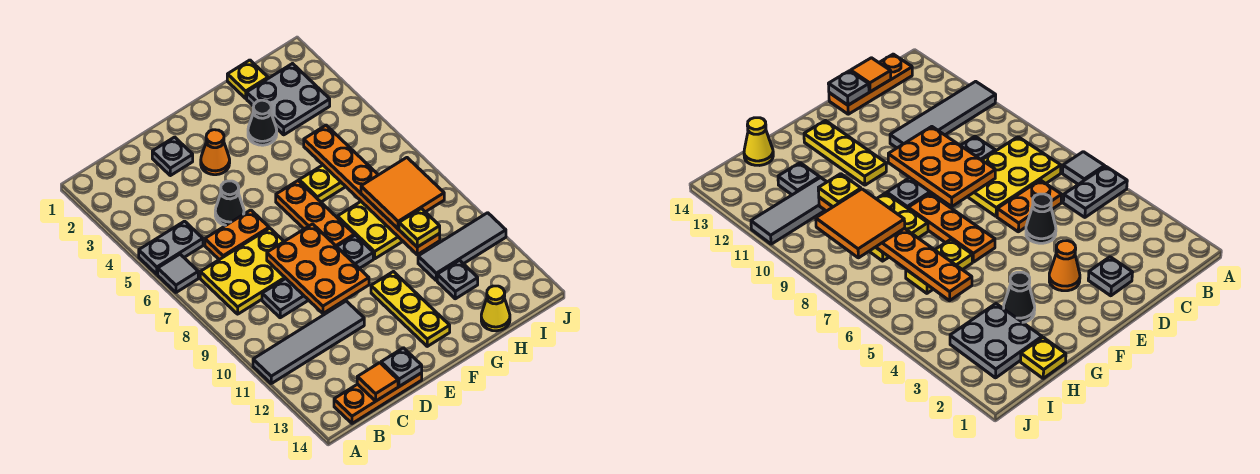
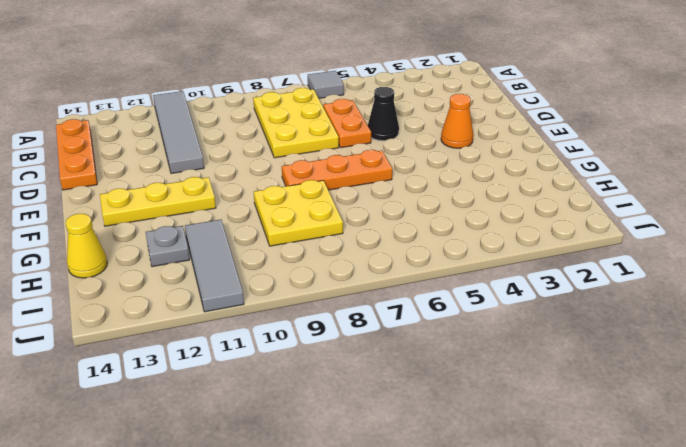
none -> grey plate A5:B5 level 1
none -> grey plate C9:F9 level 1
none -> grey plate D2 level 1

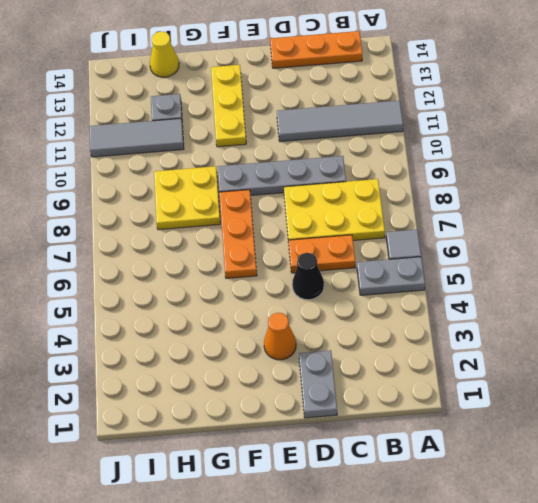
grey plate D1:D2 level 1 -> grey plate D2 level 1
none -> black cone G3 level 1
none -> yellow plate G6:H6 level 1
none -> yellow plate H1 level 1

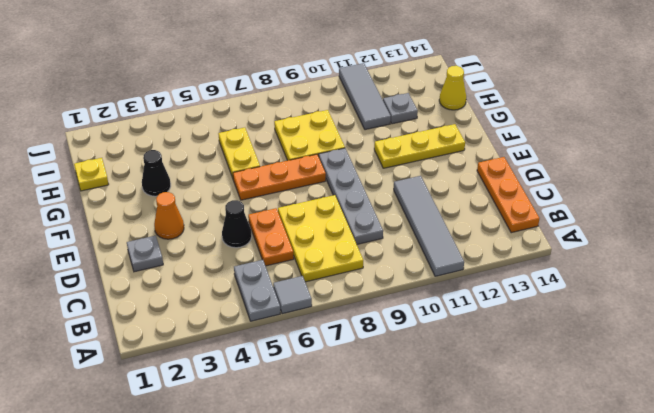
none -> grey plate H2:I3 level 1
none -> orange tile C14 level 2
none -> orange plate D8:E10 level 2

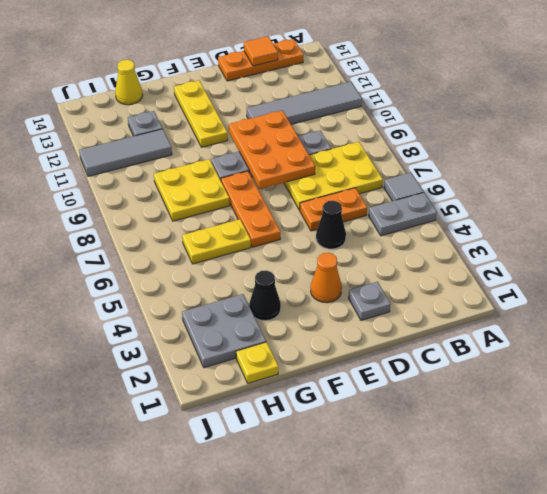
none -> grey plate D14 level 2
none -> orange plate H5:H10 level 2
none -> orange tile H8:I9 level 3

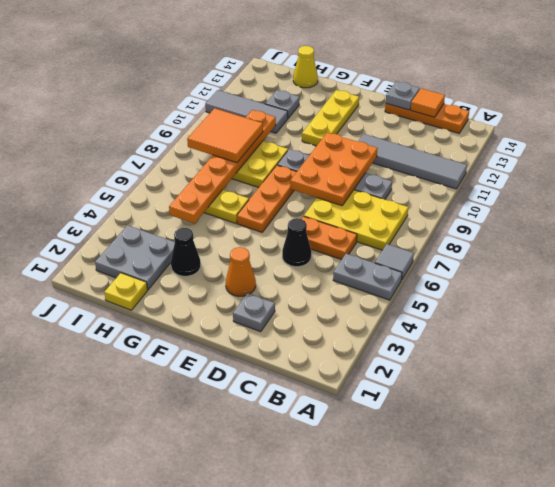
none -> yellow plate H10 level 3

